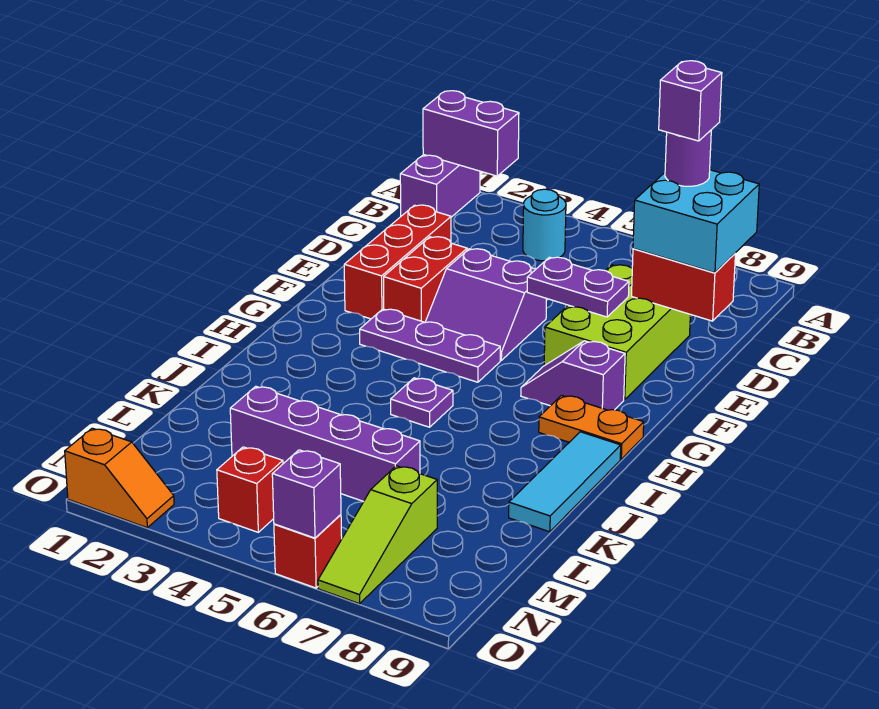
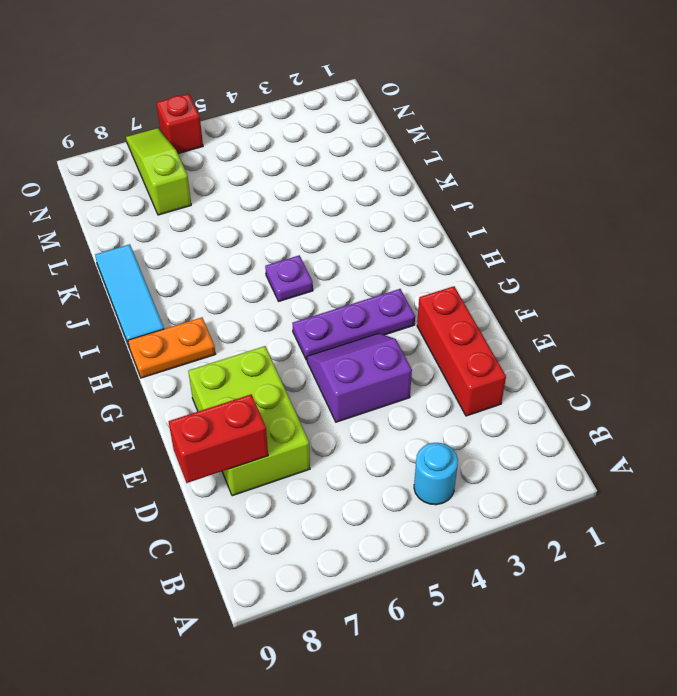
none -> purple brick A1:B1 level 1
none -> red brick E3:F3 level 1
none -> purple slope G7:G8 level 1 top 8

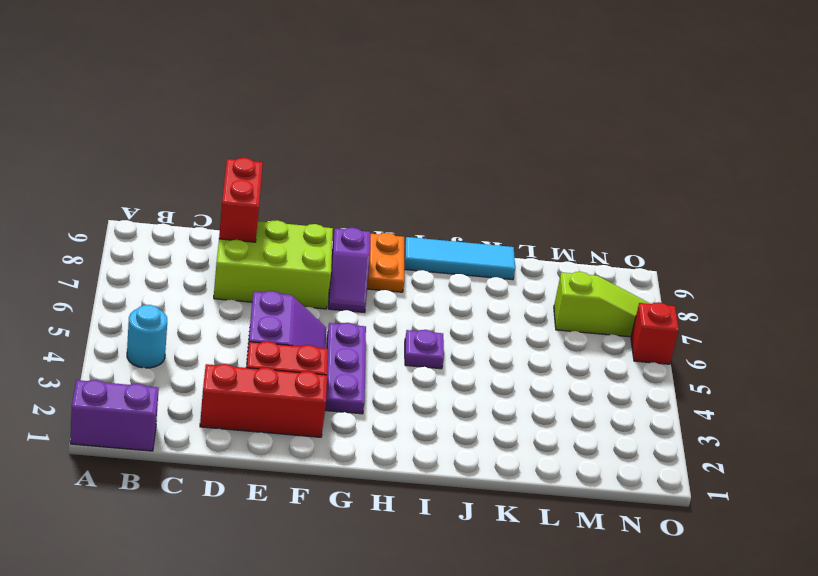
none -> purple brick L3:L6 level 1
none -> red brick N4 level 1
none -> orange slope O1:O2 level 1 top 1

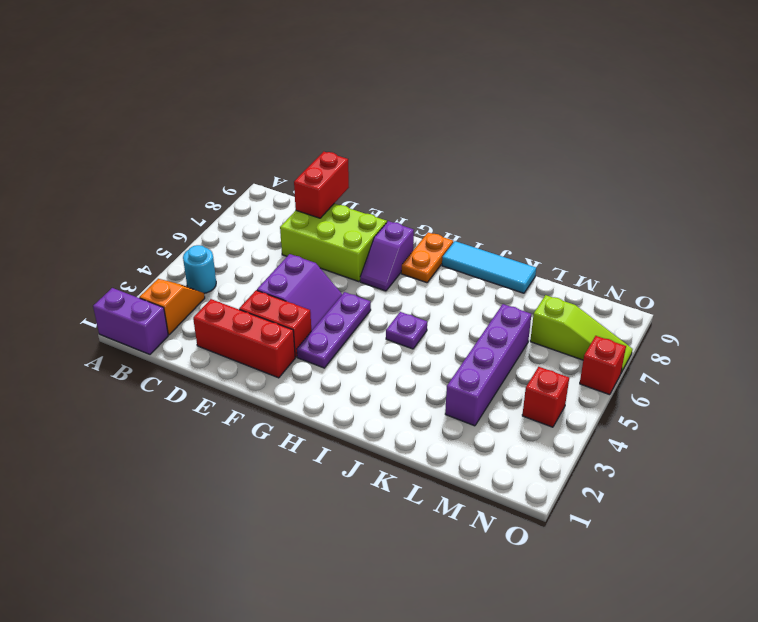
orange slope B2:B3 level 1 top 2 -> orange slope O1:O2 level 1 top 1
none -> purple brick A1:A2 level 2
none -> purple plate E6:E7 level 2
none -> purple brick O6 level 2

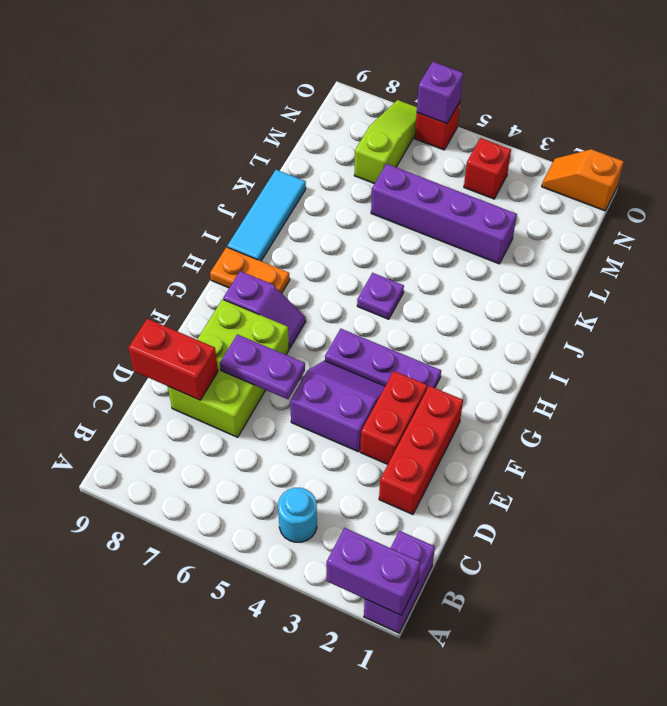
none -> cyan brick C8:D9 level 3
none -> purple round brick C8 level 4
none -> purple brick C8 level 5

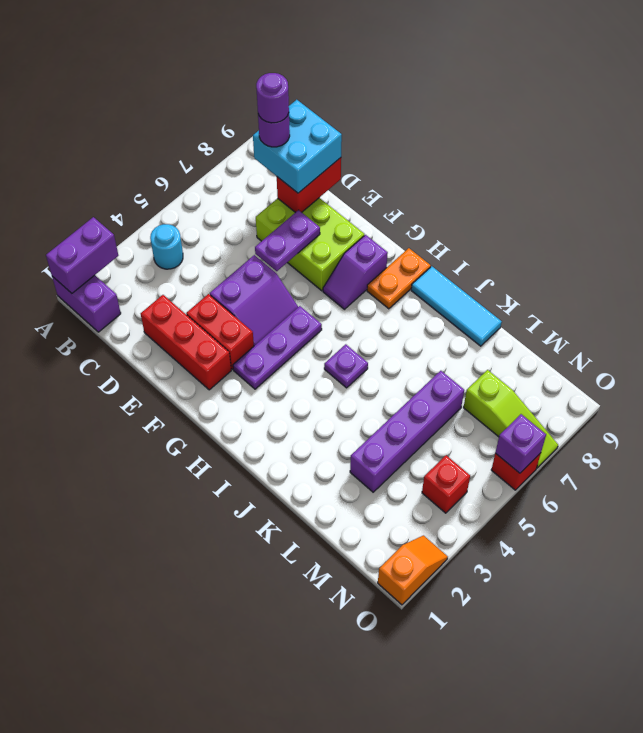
purple round brick C8 level 5 -> purple brick C8 level 5

